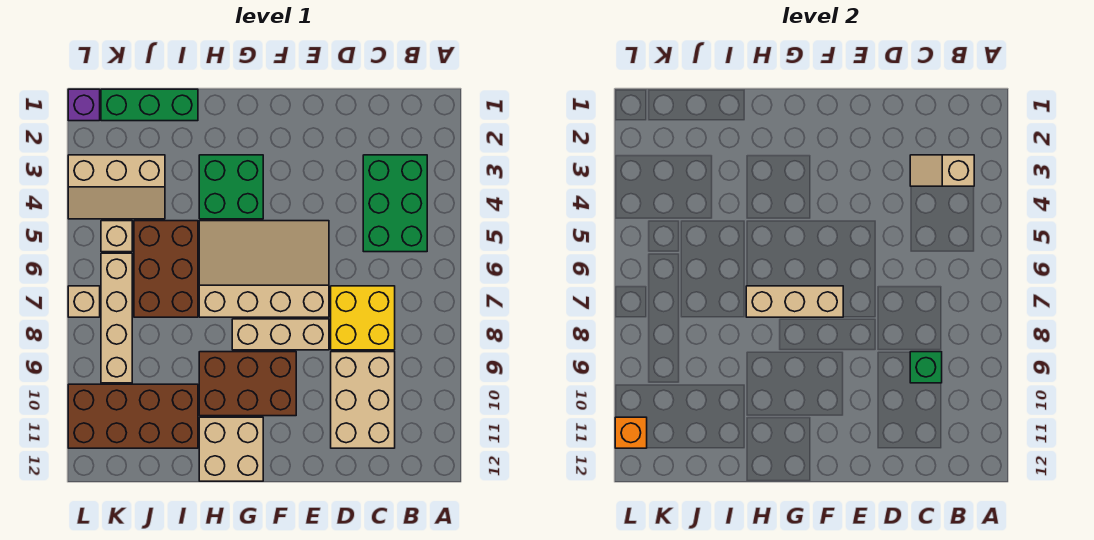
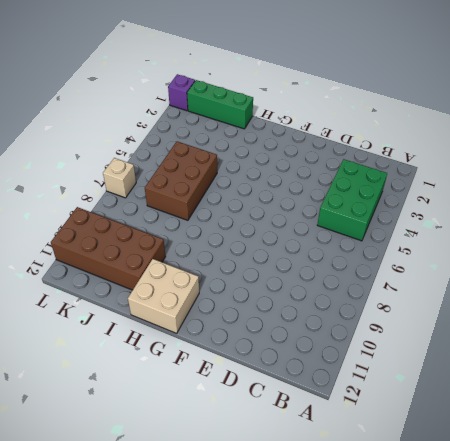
none -> yellow brick C7:D8 level 1
none -> tan brick C9:D11 level 1
none -> tan slope E5:H7 level 1 top 7

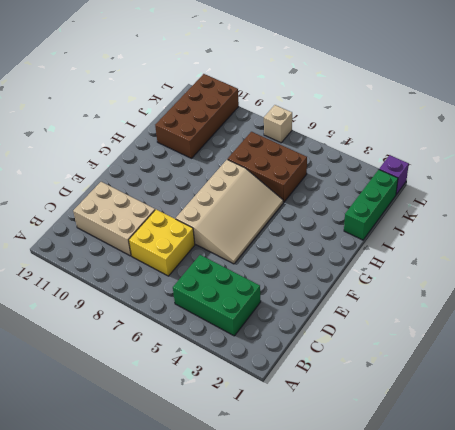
none -> tan brick E8:G8 level 1
none -> brown brick F9:H10 level 1
none -> green brick G3:H4 level 1

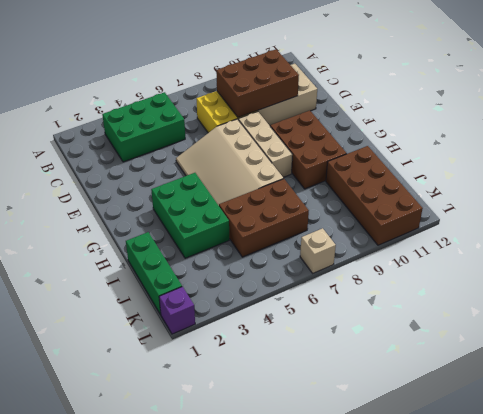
brown brick C8:D10 level 2 -> green brick C9 level 2
green brick G3:I4 level 1 -> green brick G3:H4 level 1
none -> tan brick G11:H12 level 1
none -> tan slope J3:L4 level 1 top 3
none -> tan brick K5 level 1

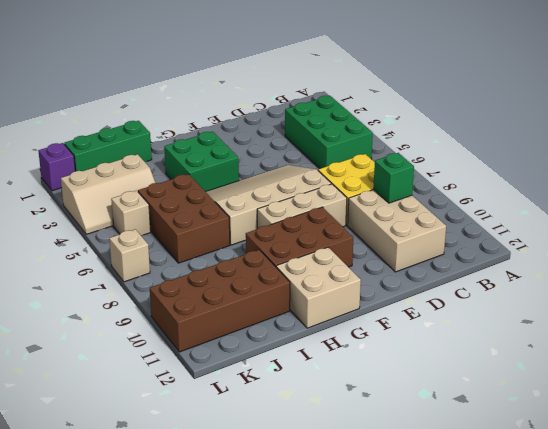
none -> tan brick K6:K9 level 1
none -> tan slope B3:C3 level 2 top B
none -> tan brick F7:H7 level 2

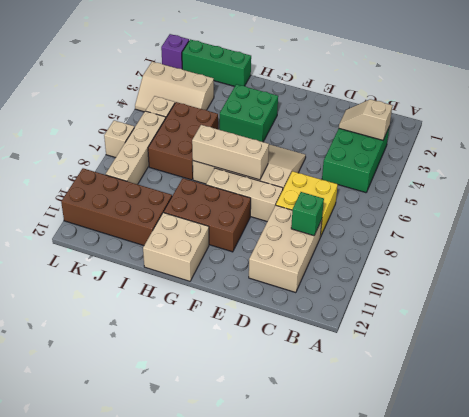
none -> orange brick L11 level 2

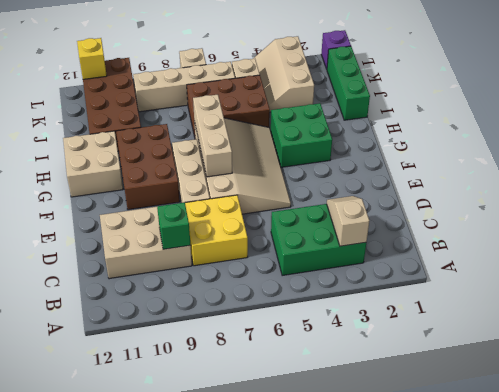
yellow brick L11 level 2 -> orange brick L11 level 2

